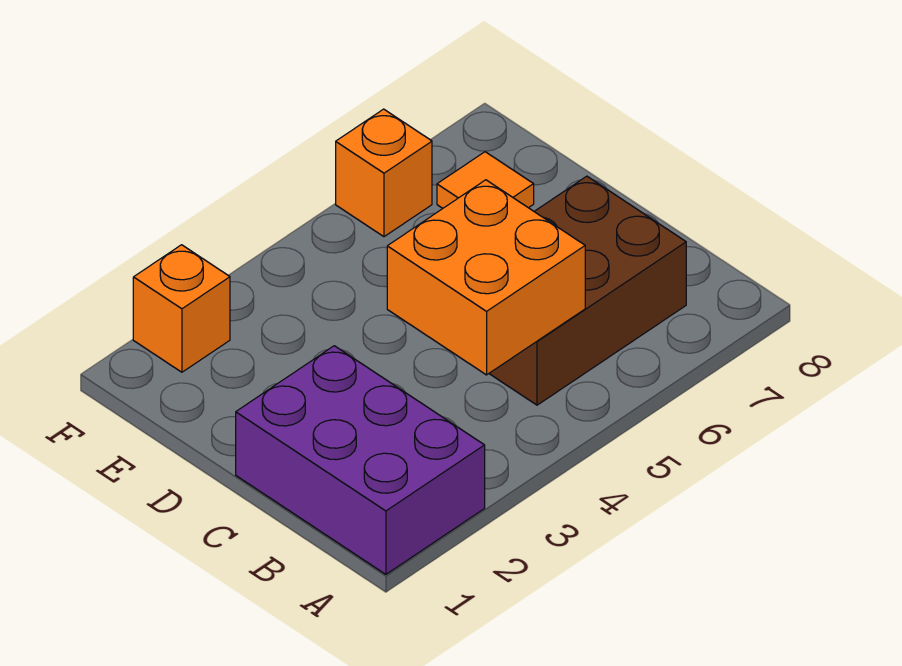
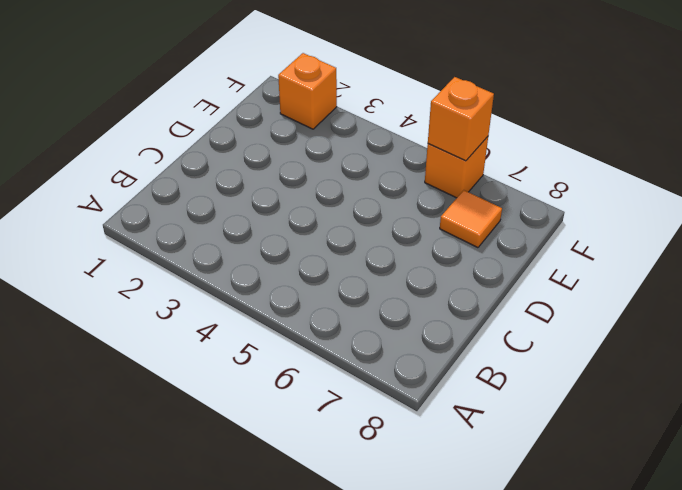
orange brick F6 level 2 -> none
none -> purple brick A1:C2 level 1
none -> brown brick B5:C7 level 1

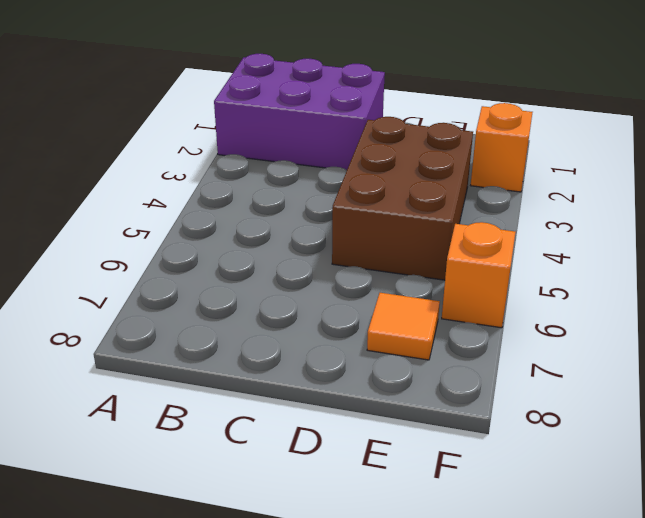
brown brick D3:E5 level 1 -> brown brick B5:C7 level 1
none -> orange brick B4:C5 level 2

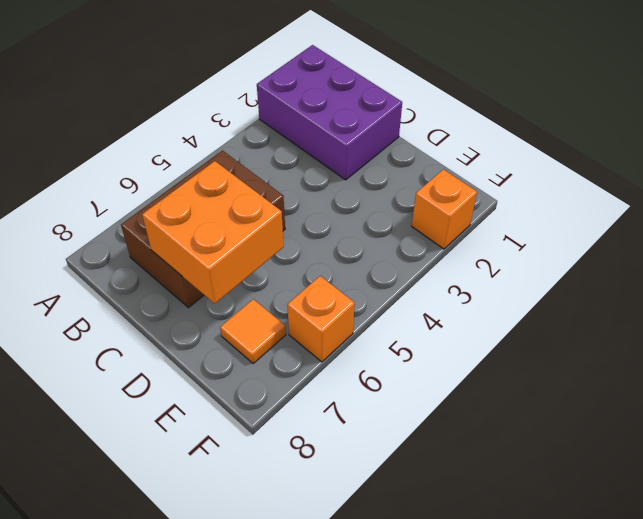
orange brick C6:D7 level 2 -> orange brick B4:C5 level 2

